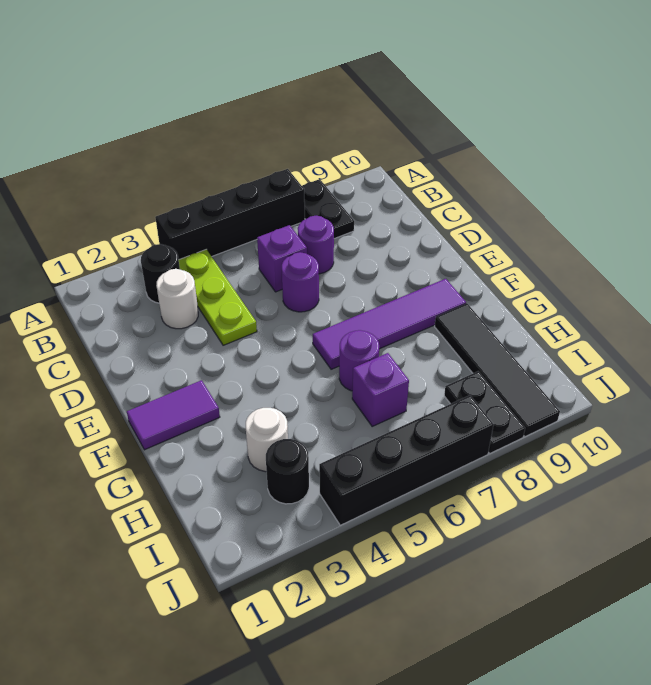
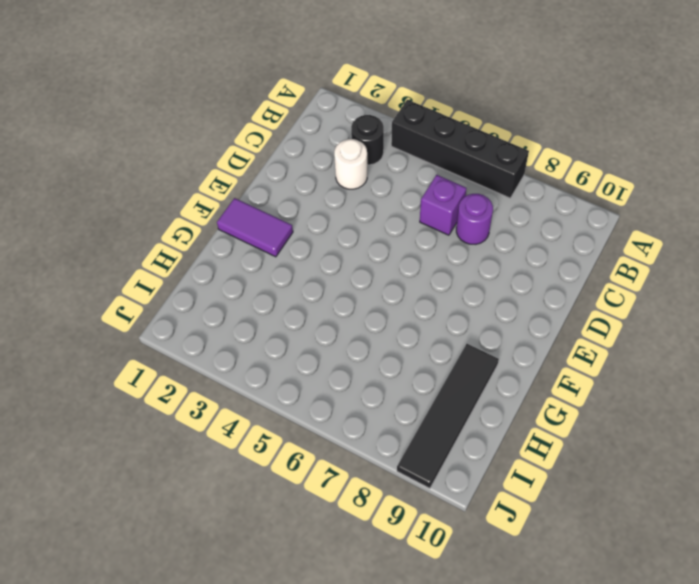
none -> black plate A8:B8 level 1
none -> lime plate B4:D4 level 1
none -> purple round brick D6 level 1

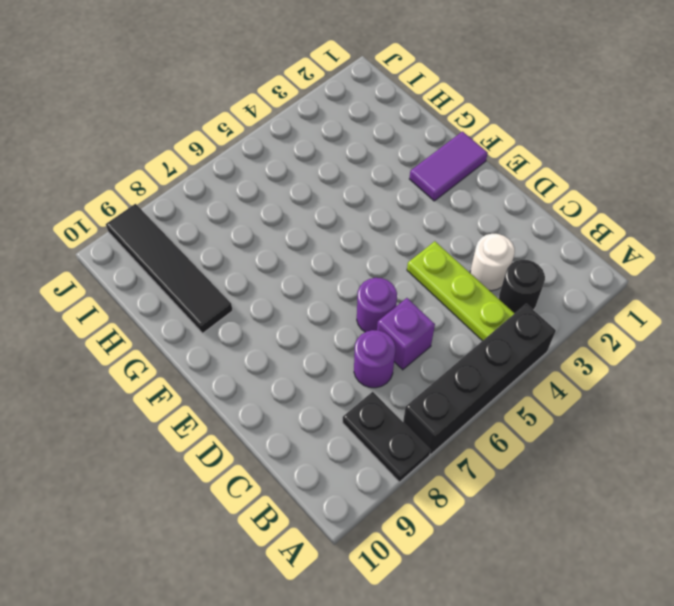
none -> purple tile F6:F9 level 1
none -> purple round brick G6 level 1
none -> white round brick H3 level 1

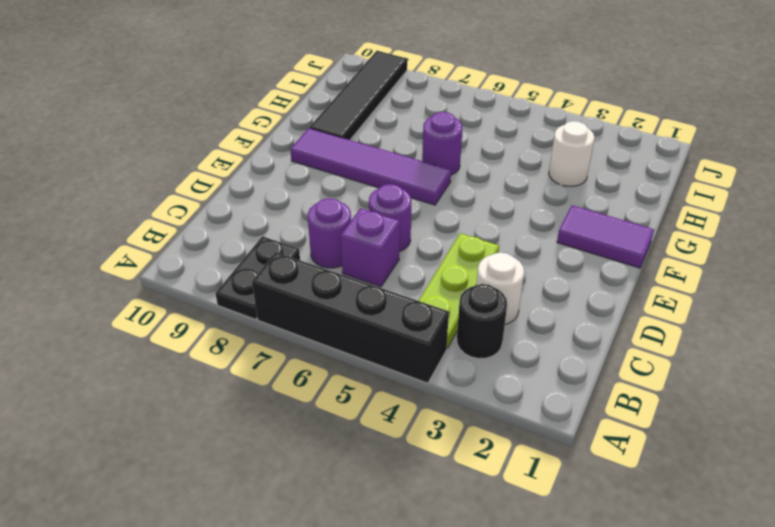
none -> purple brick H6 level 1
none -> black round brick I3 level 1
none -> black plate I8:J8 level 1

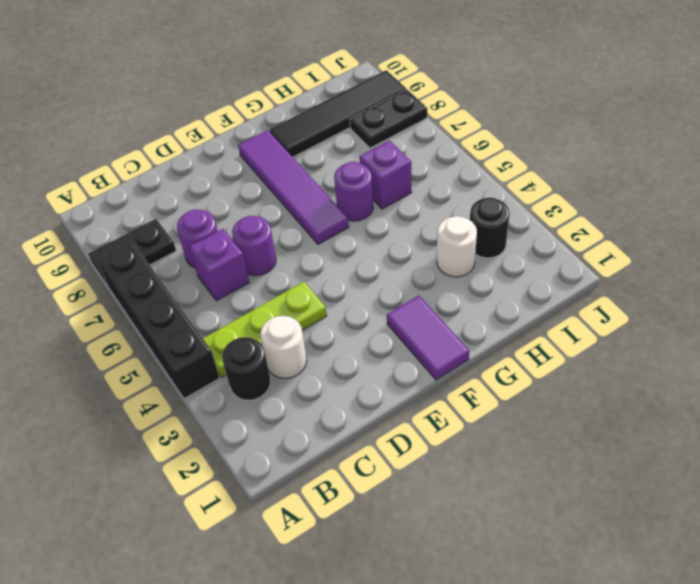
none -> black brick J4:J7 level 1

